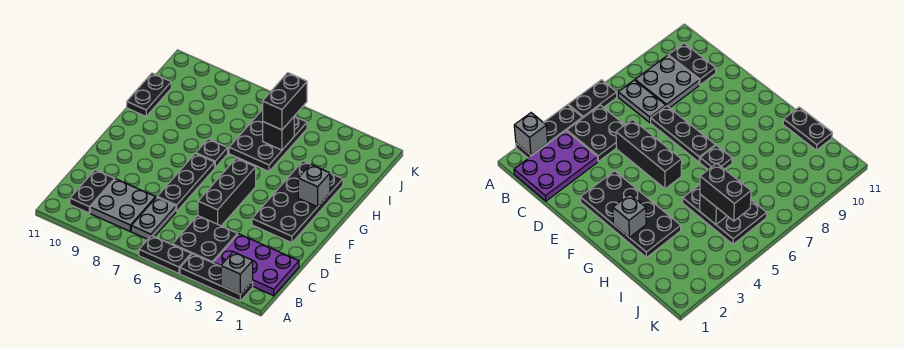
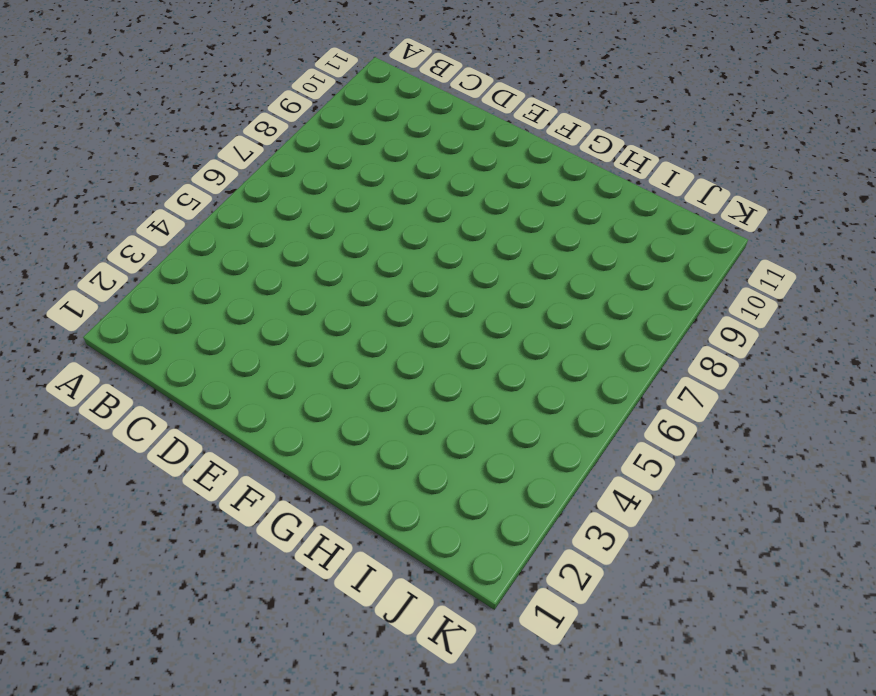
none -> black plate A2:A4 level 1
none -> black plate A5:A6 level 1
none -> purple plate B1:C3 level 1

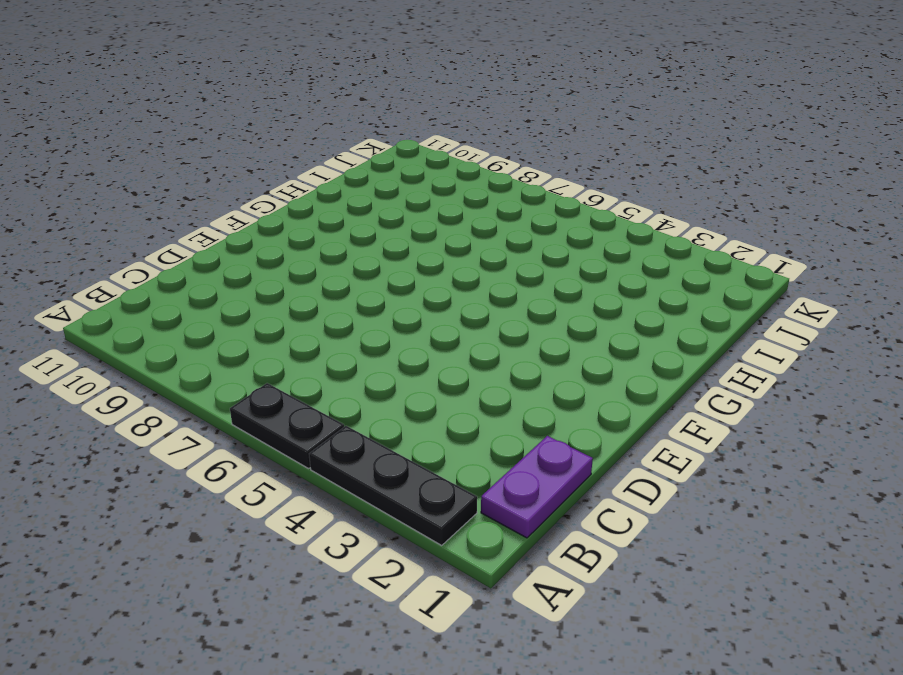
purple plate B1:C1 level 1 -> purple plate B1:C3 level 1
none -> black plate B4:C5 level 1
none -> grey plate B7:C7 level 1
none -> grey plate B8:C9 level 1

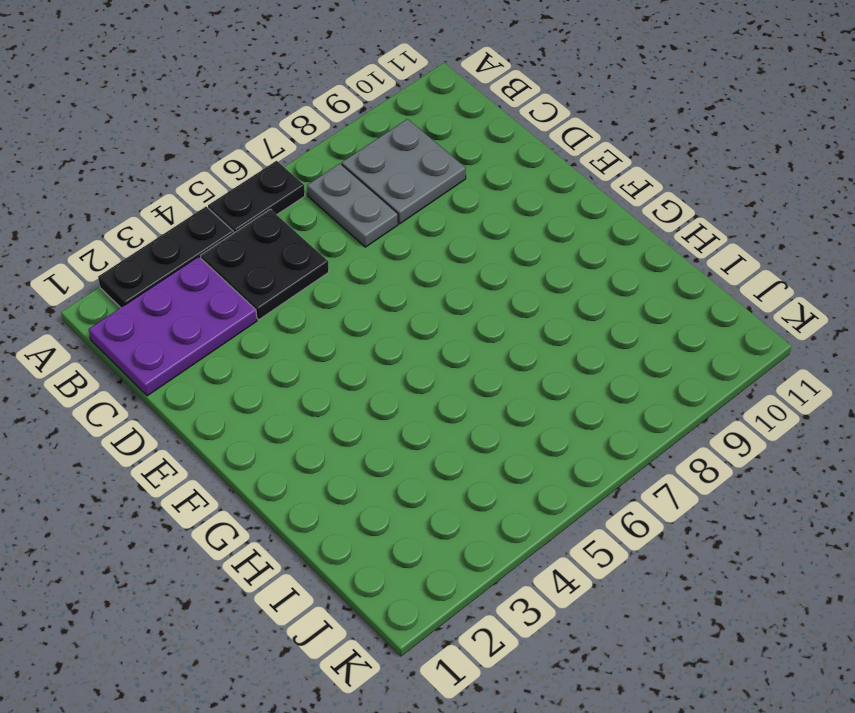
none -> black plate B10:C10 level 1
none -> black brick D5:F5 level 1
none -> black plate D7:F7 level 1

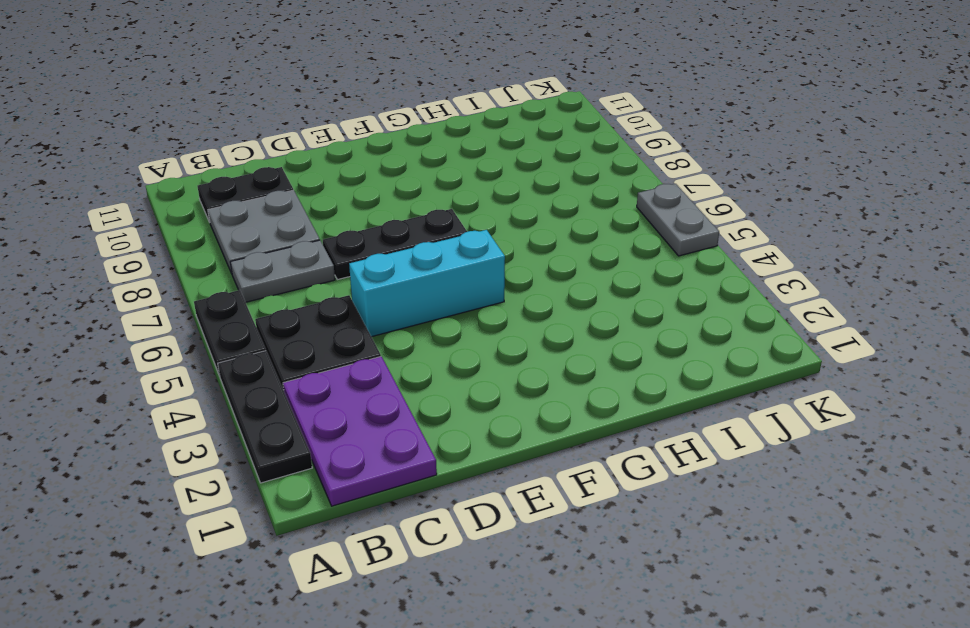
cyan brick D5:F5 level 1 -> black brick D5:F5 level 1
grey plate K5:K6 level 1 -> none
none -> black plate E2:H3 level 1
none -> black plate G7 level 1
none -> black plate H5:J6 level 1

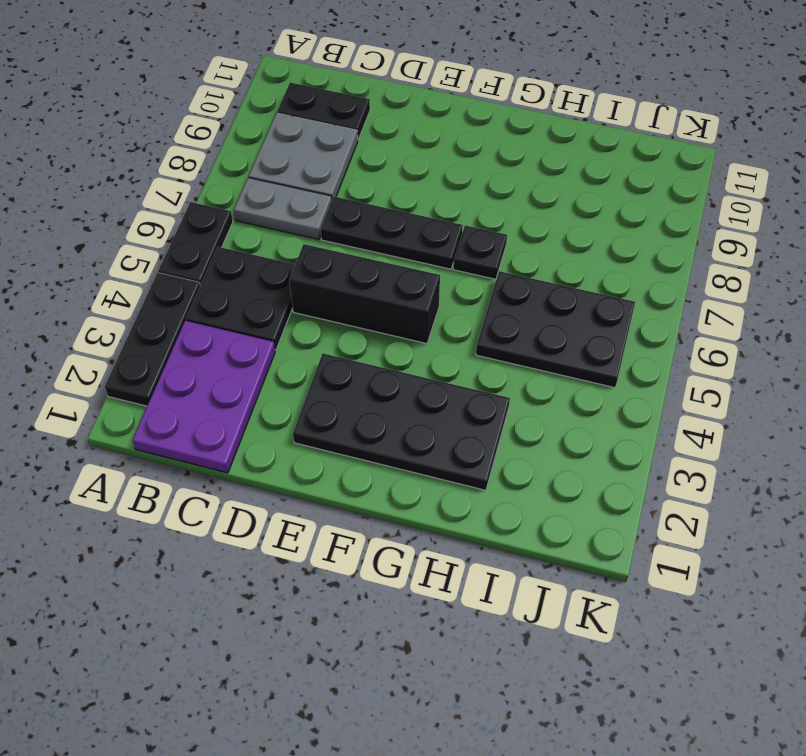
none -> black plate H11:I11 level 1
none -> grey brick A2 level 2
none -> grey brick G2 level 2

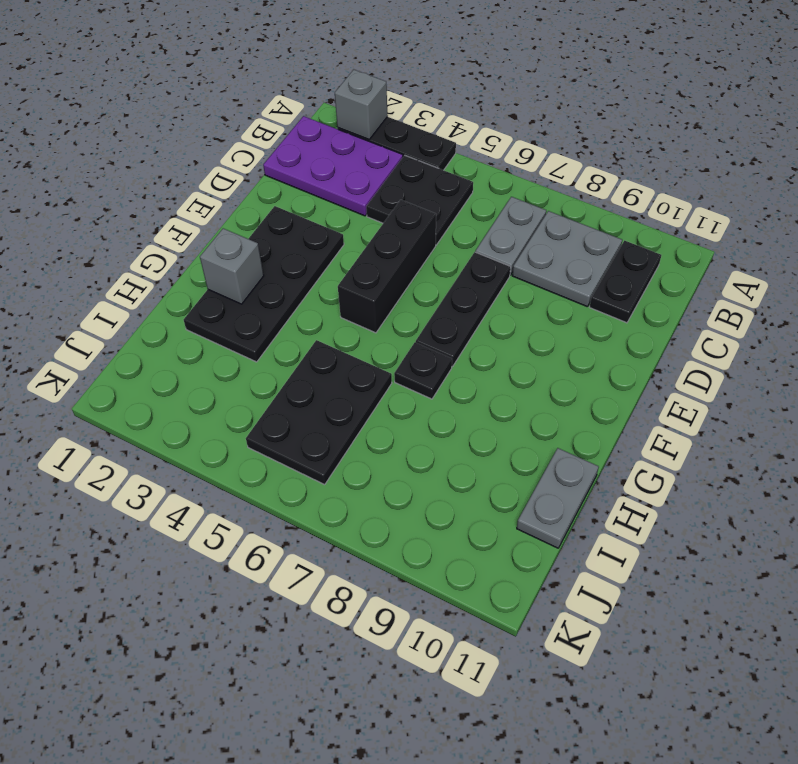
grey plate H11:I11 level 1 -> black plate H11:I11 level 1
none -> black plate A5:A6 level 1
none -> black brick I5 level 2
none -> black brick I5:J5 level 3

